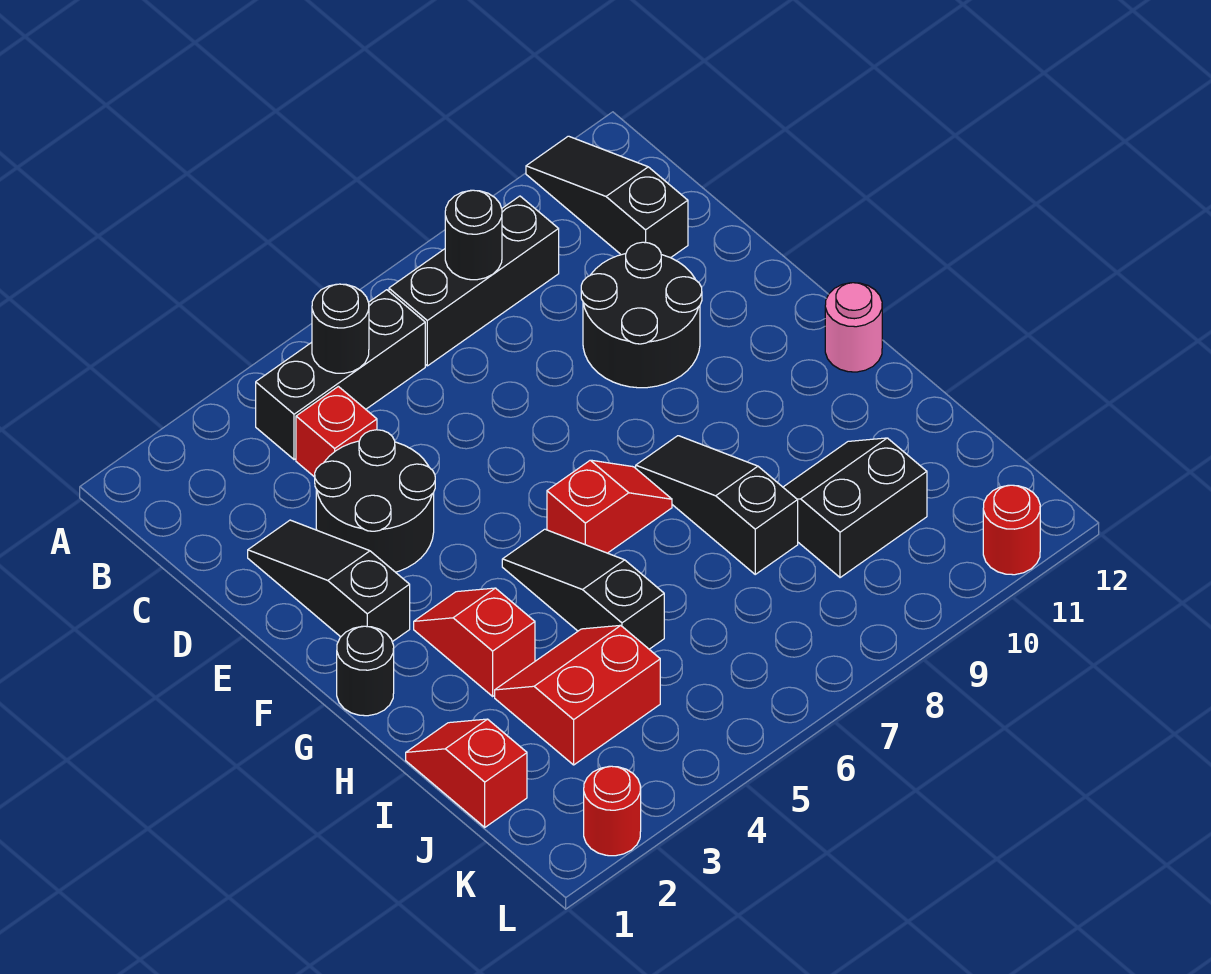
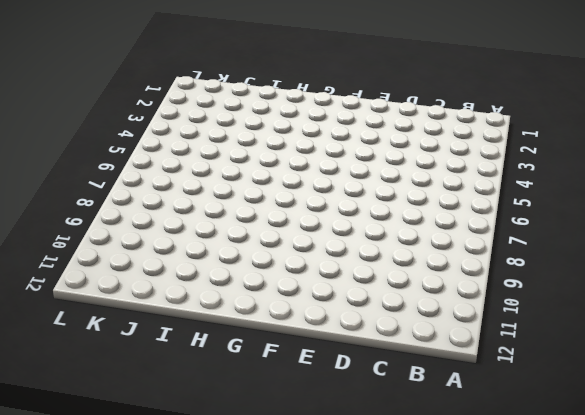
none -> black slope A11:C11 level 1 top C
none -> black brick B4:B6 level 1
none -> black brick B7:B9 level 1

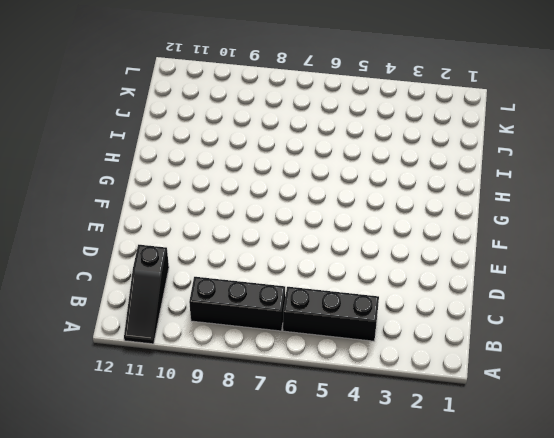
none -> red brick C4 level 1
none -> black slope D2:F2 level 1 top F
none -> black round brick D3:E4 level 1

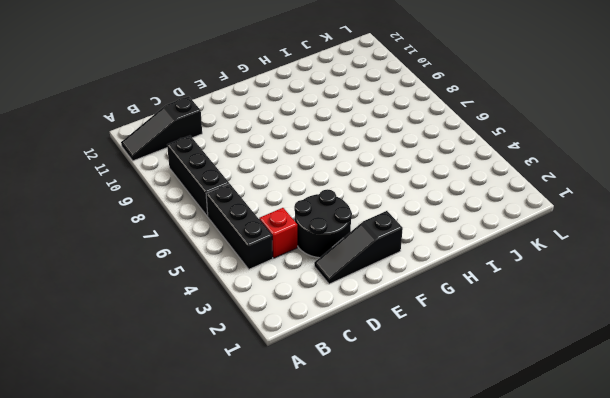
none -> black round brick D9:E10 level 1
none -> black round brick G1 level 1
none -> red slope G3:H3 level 1 top H

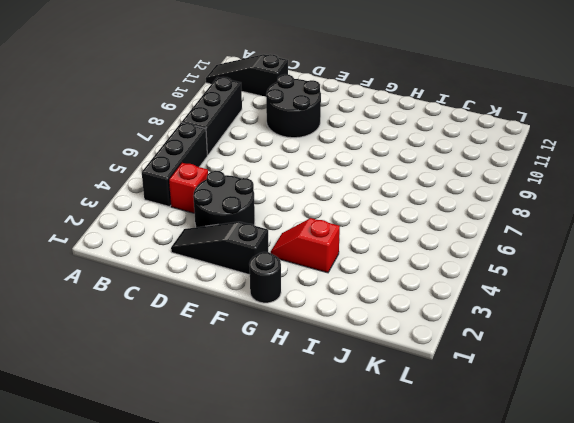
none -> black slope G5:I5 level 1 top I
none -> red slope G6:G7 level 1 top 6
none -> black slope G8:I8 level 1 top I

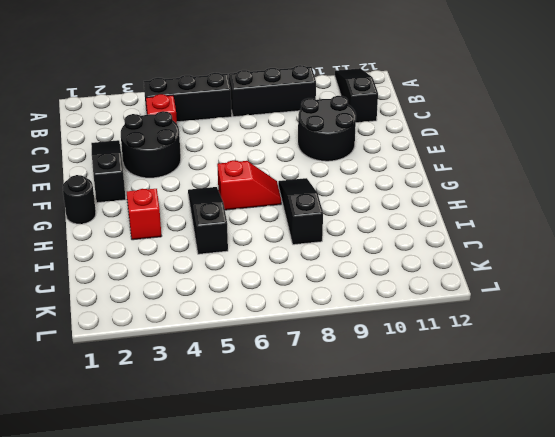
none -> pink round brick G12 level 1
none -> red slope I1:J1 level 1 top J
none -> red slope I3:J4 level 1 top J

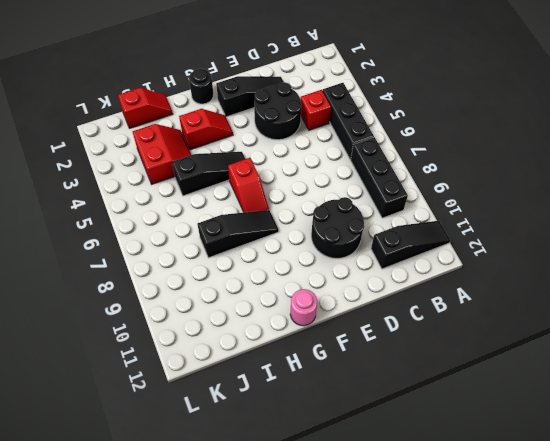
none -> black slope I9:J10 level 1 top J
none -> red round brick L2 level 1
none -> red round brick L11 level 1

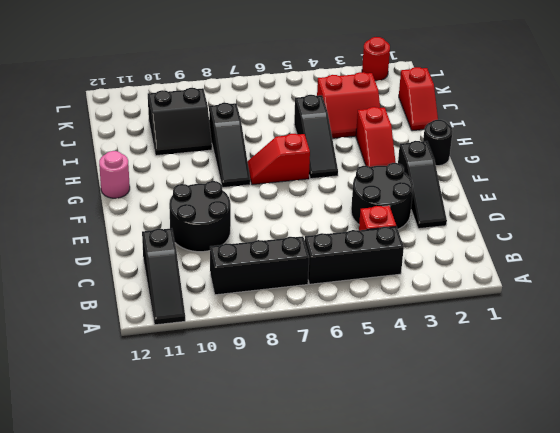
none -> red round brick L11 level 1
none -> black round brick B5 level 2
none -> black round brick B8 level 2

